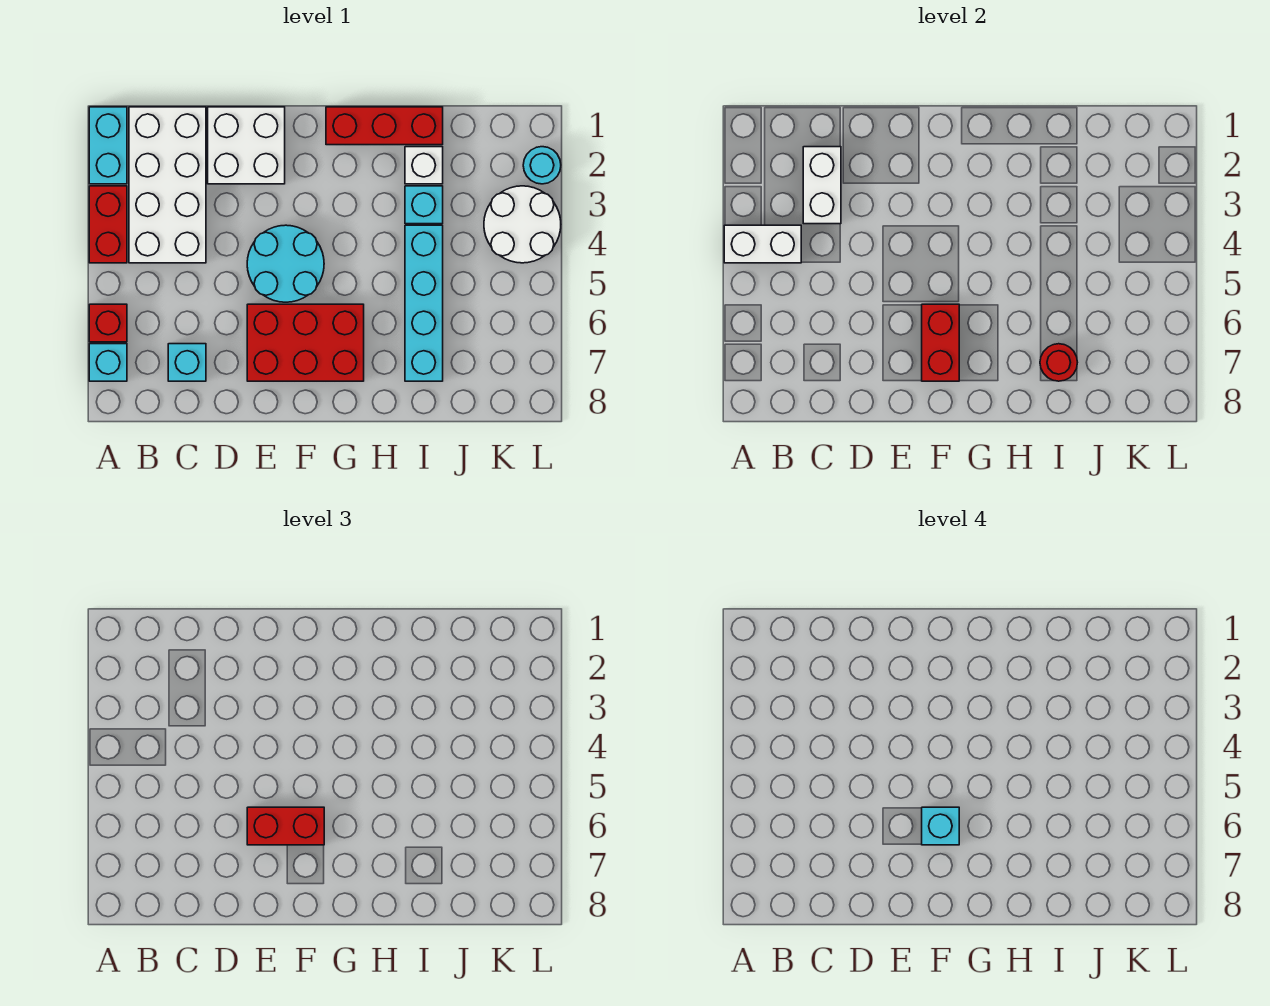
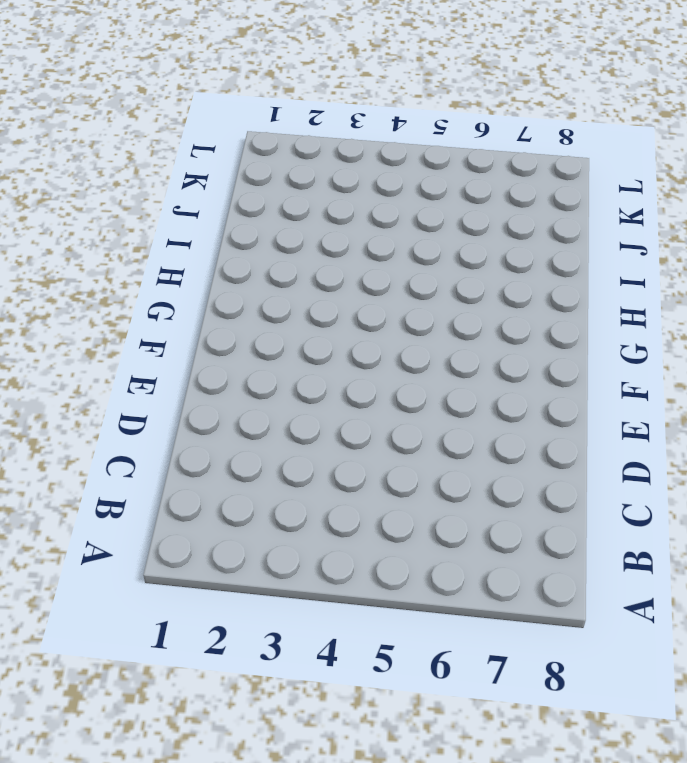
none -> cyan brick A1:A2 level 1
none -> red brick A3:A4 level 1
none -> red brick A6 level 1

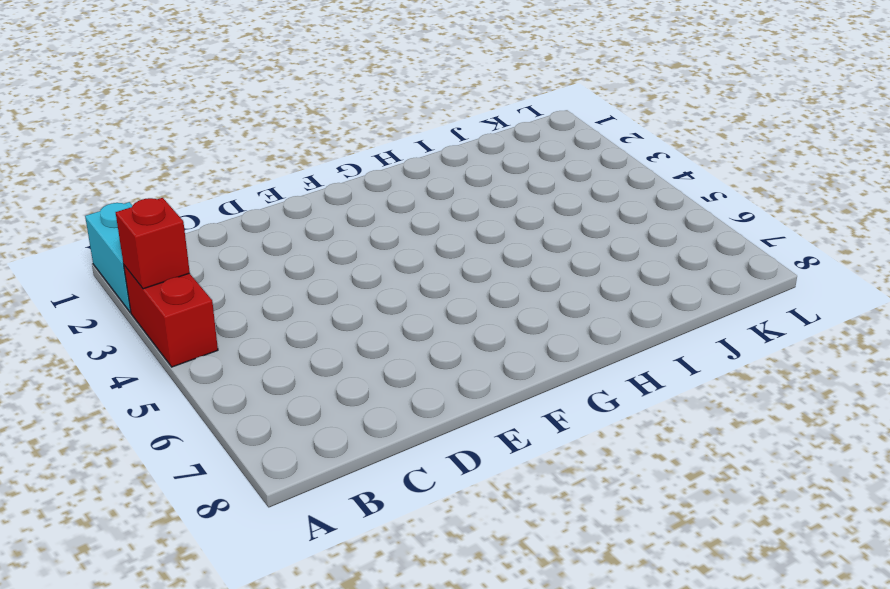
red brick A3 level 2 -> red brick A6 level 1
none -> cyan brick A7 level 1
none -> white brick B1:C4 level 1
none -> cyan brick C7 level 1

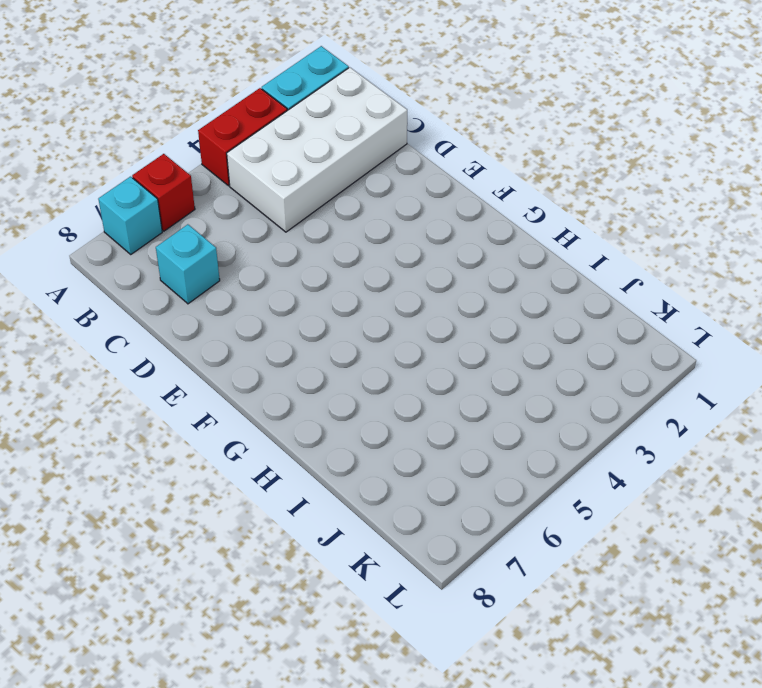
none -> white brick D1:E2 level 1
none -> cyan round brick E4:F5 level 1
none -> red brick E6:G7 level 1

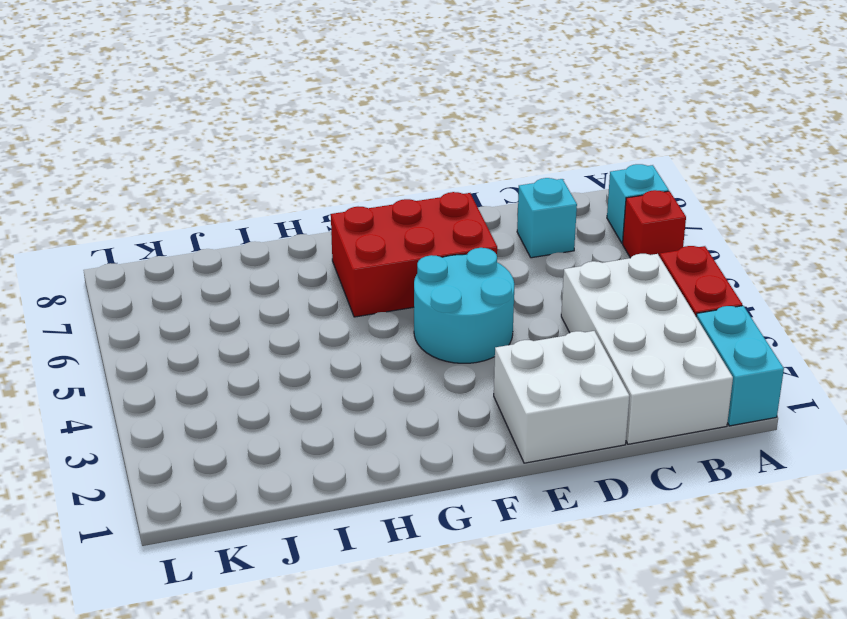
none -> red brick G1:I1 level 1
none -> white brick I2 level 1
none -> cyan brick I3 level 1

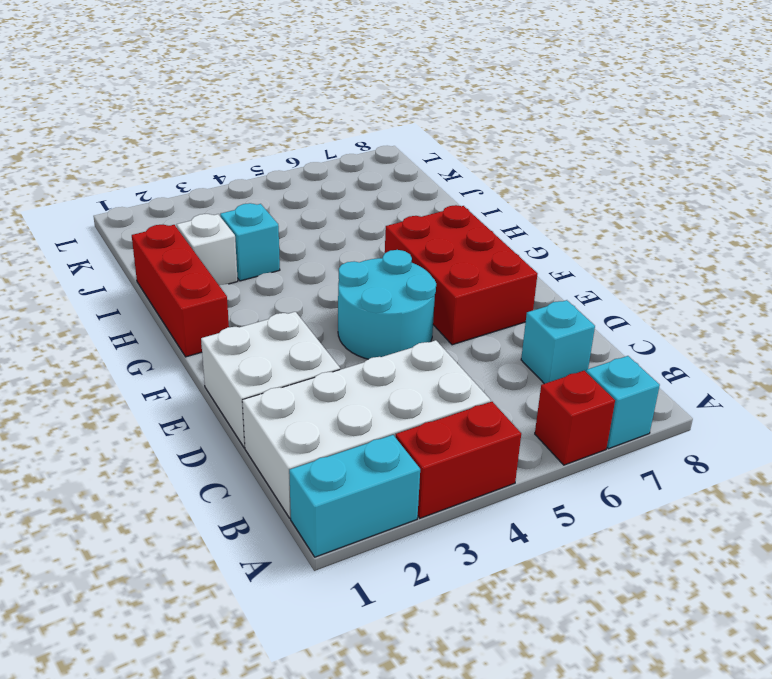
none -> cyan brick I4:I7 level 1
none -> white round brick K3:L4 level 1
none -> cyan round brick L2 level 1

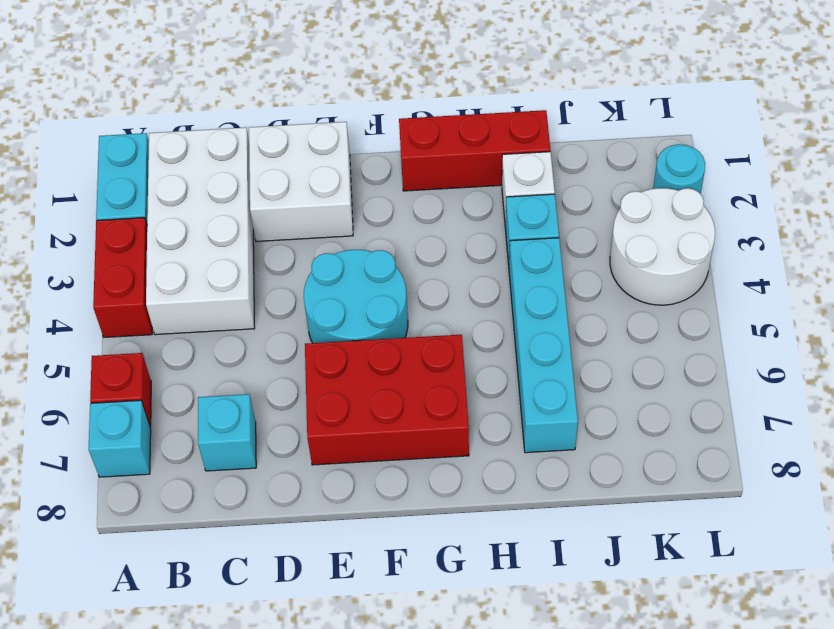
none -> white brick A4:B4 level 2
none -> white brick C2:C3 level 2
none -> red brick F6:F7 level 2

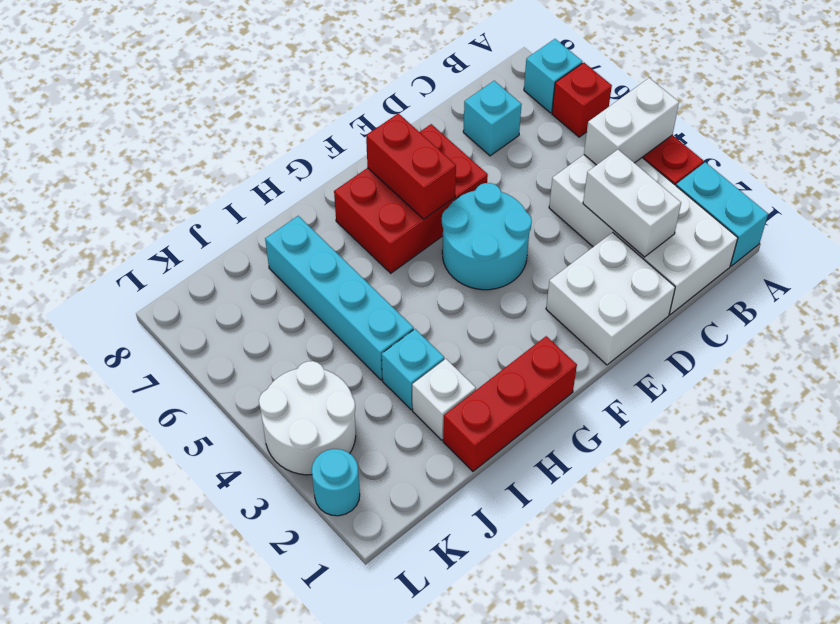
none -> red round brick I7 level 2
none -> red brick E6:F6 level 3
none -> cyan brick F6 level 4

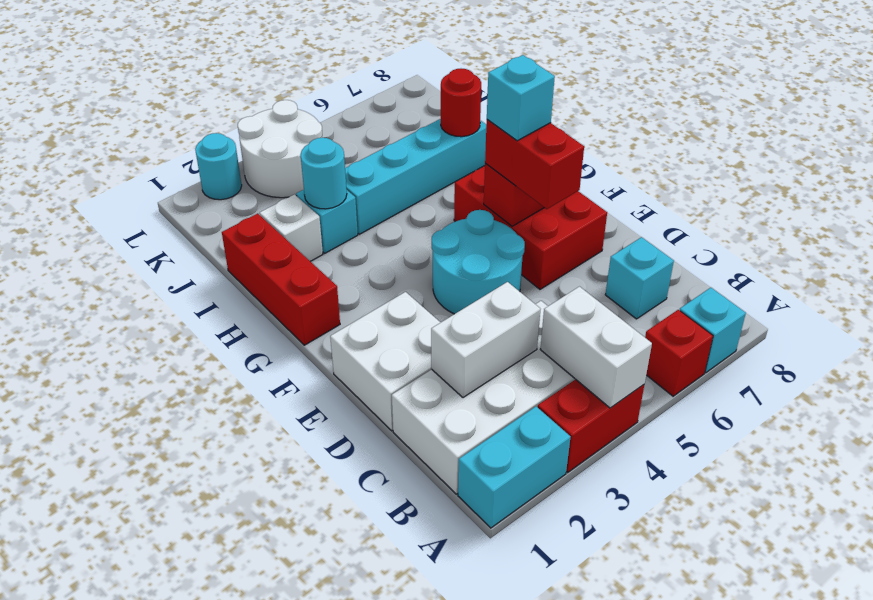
cyan round brick I3 level 2 -> none

